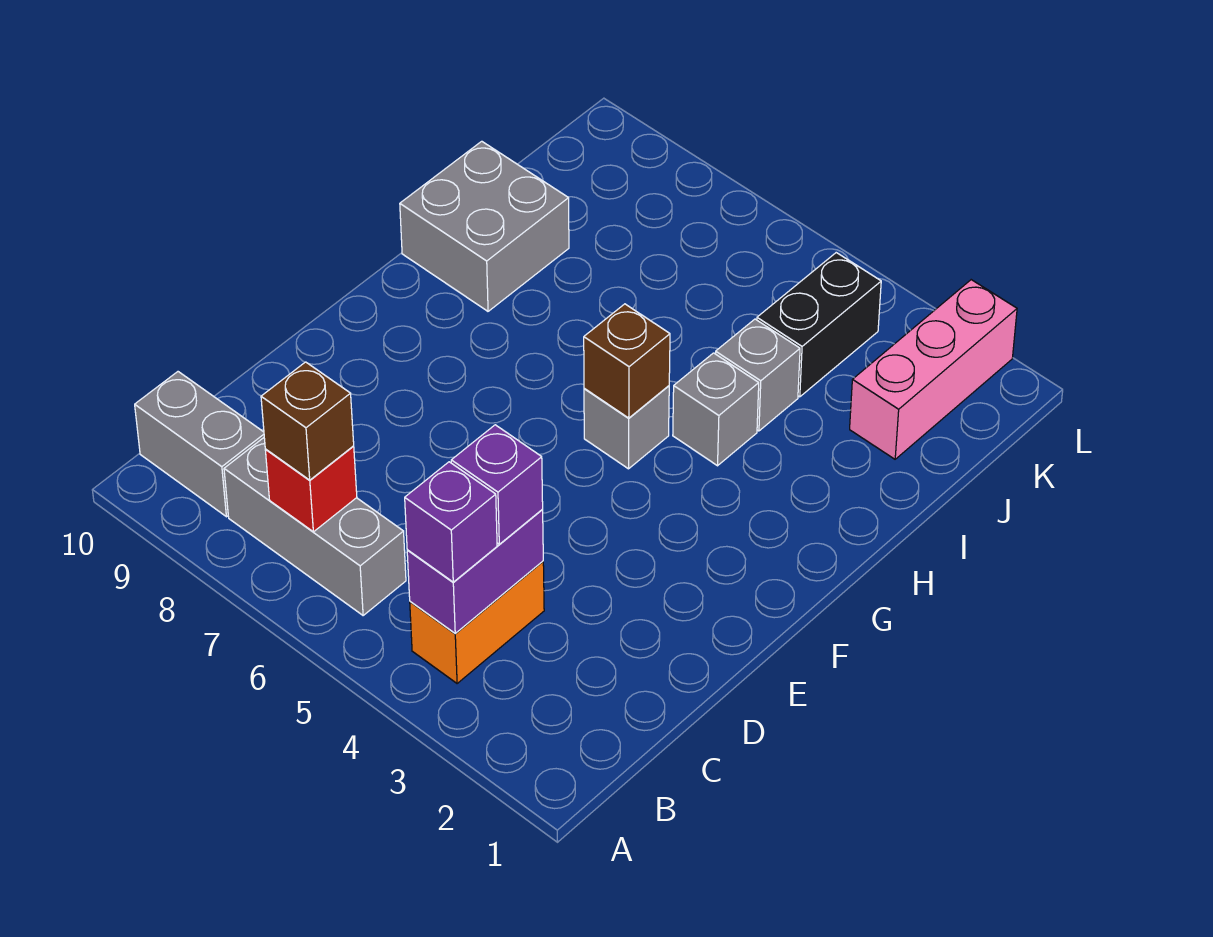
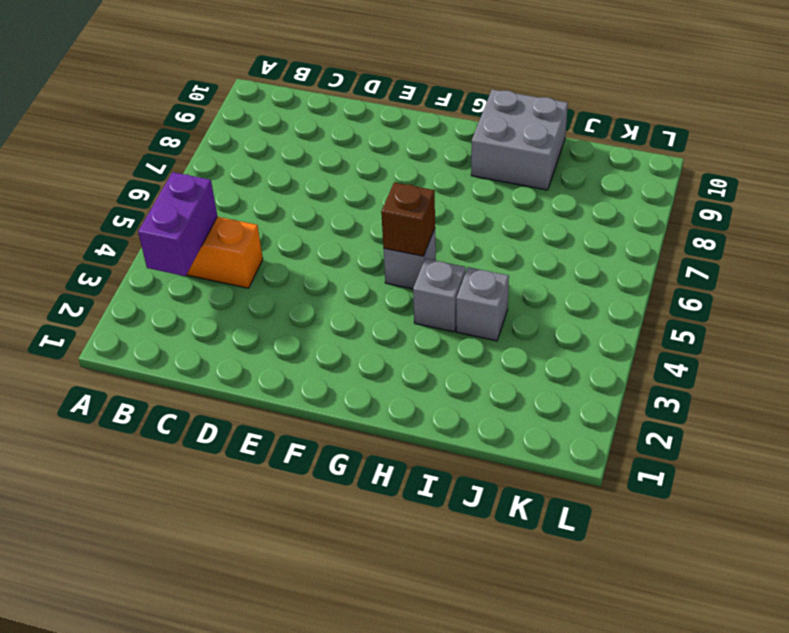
purple brick B3:B4 level 2 -> purple brick B4:C4 level 2
none -> grey brick B6:B8 level 1
none -> grey brick B9:B10 level 1
none -> pink brick J2:L2 level 1

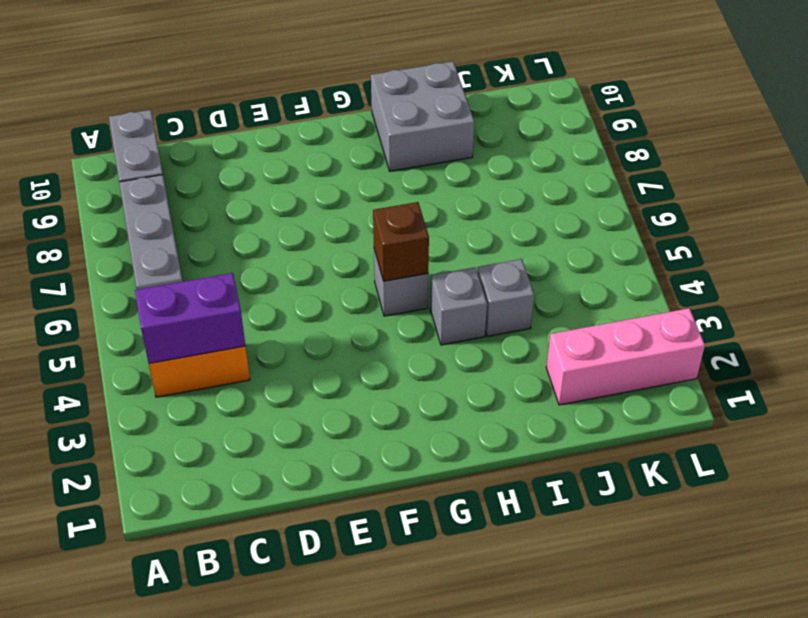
none -> black brick J4:K4 level 1
none -> red brick B7 level 2
none -> purple brick B4 level 3

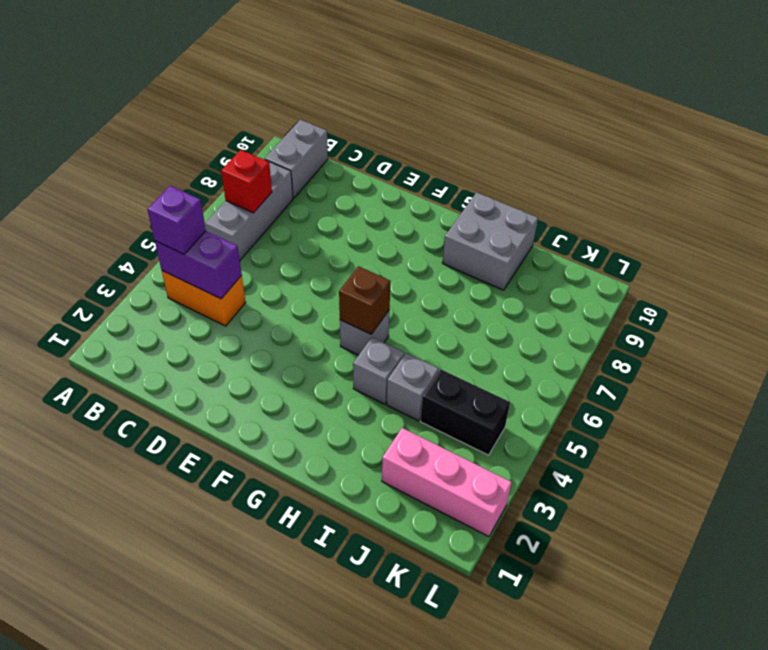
none -> brown brick B7 level 3
none -> purple brick C4 level 3

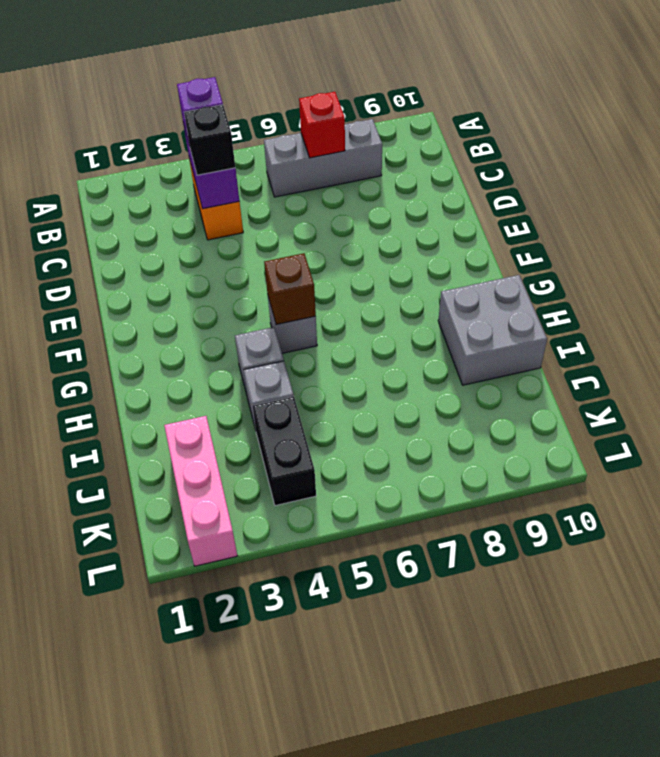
black brick C4 level 3 -> purple brick C4 level 3
none -> grey brick B9:B10 level 1
none -> brown brick B7 level 3

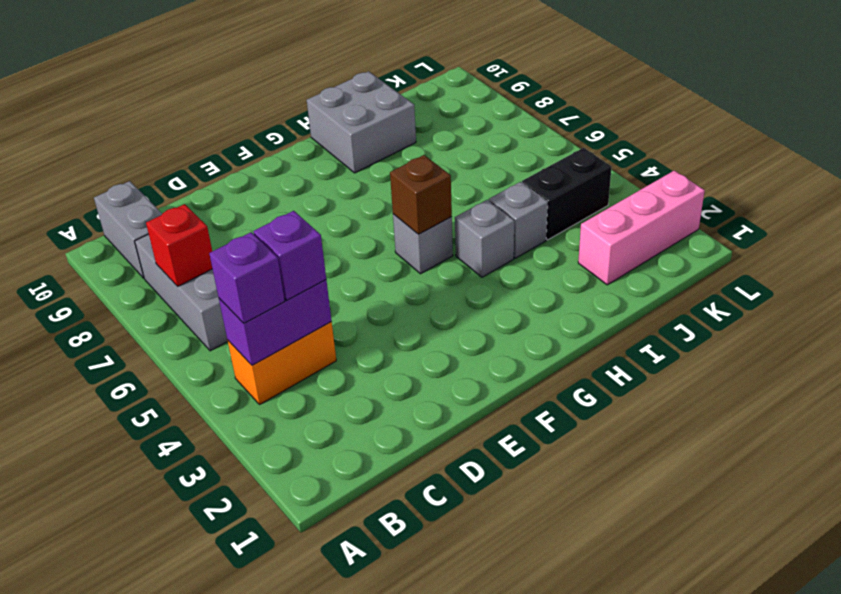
none -> brown brick B7 level 3

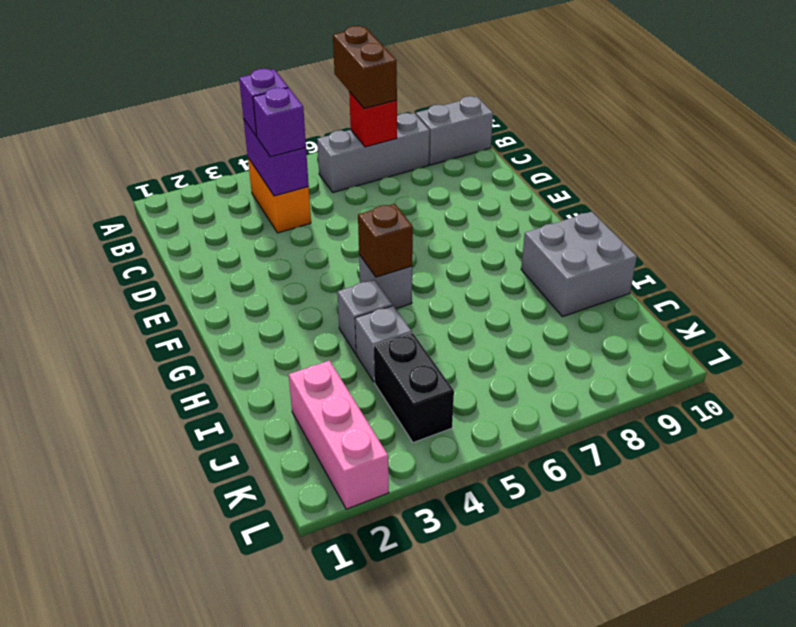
brown brick A7:B7 level 3 -> brown brick B7 level 3

